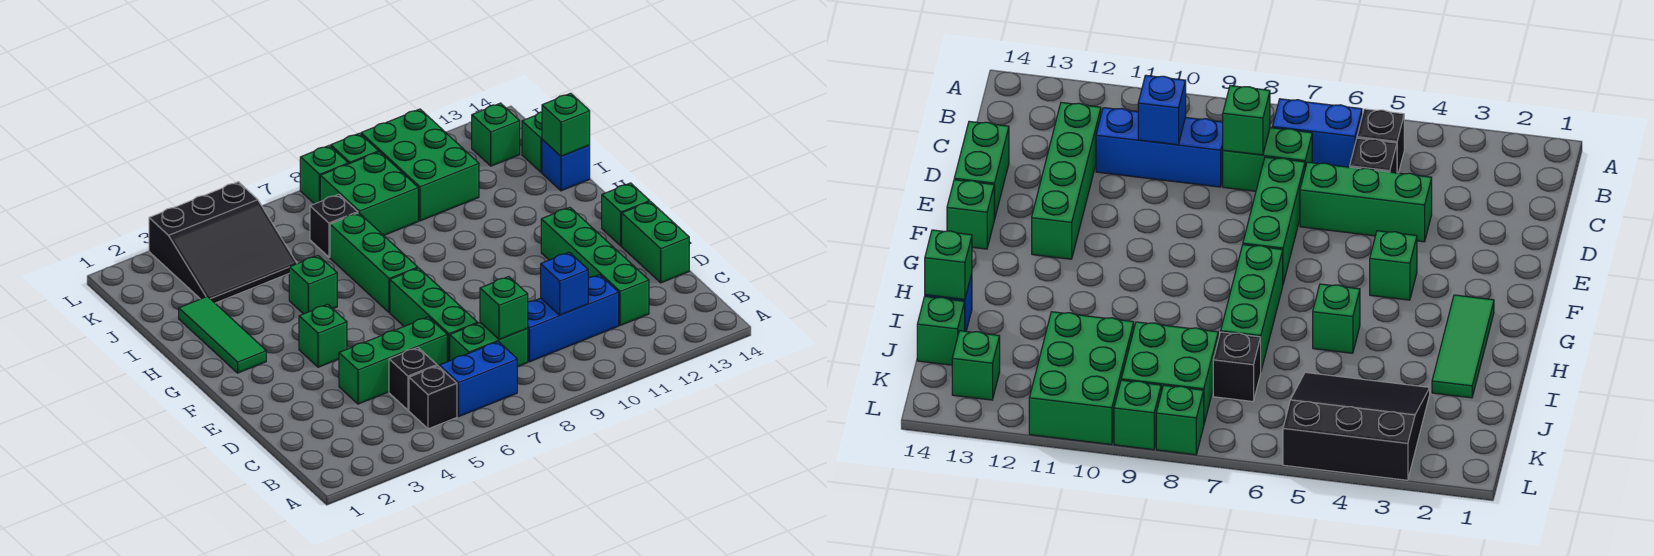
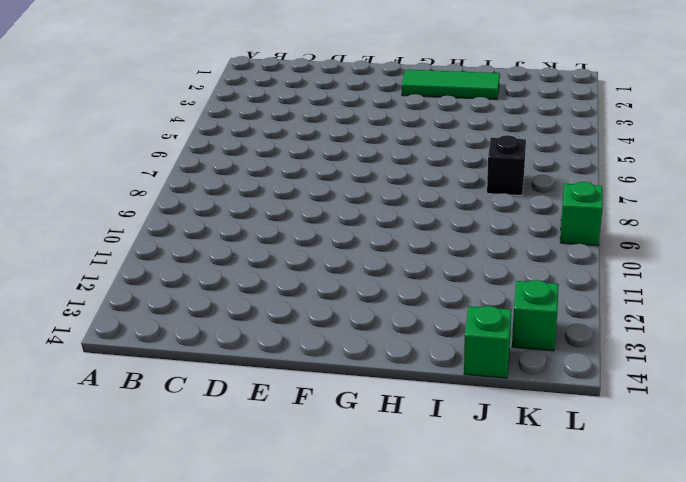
none -> black brick B5 level 1
none -> blue brick B6:B7 level 1
none -> black brick C5 level 1

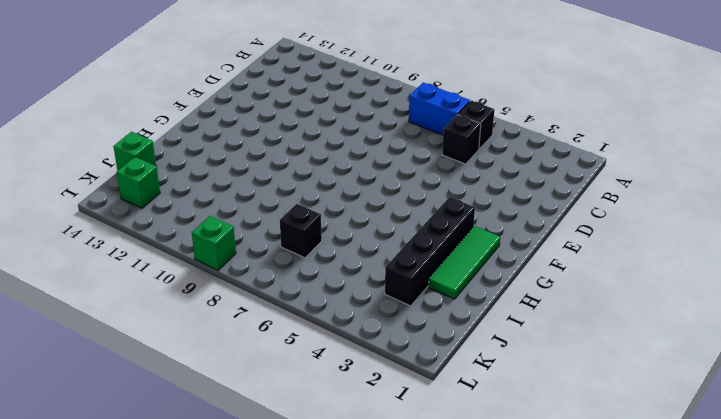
black brick G3:J3 level 1 -> black slope J3:L5 level 1 top L
none -> green brick C7:C8 level 1
none -> blue brick C9:C11 level 1
none -> green brick C12:F12 level 1

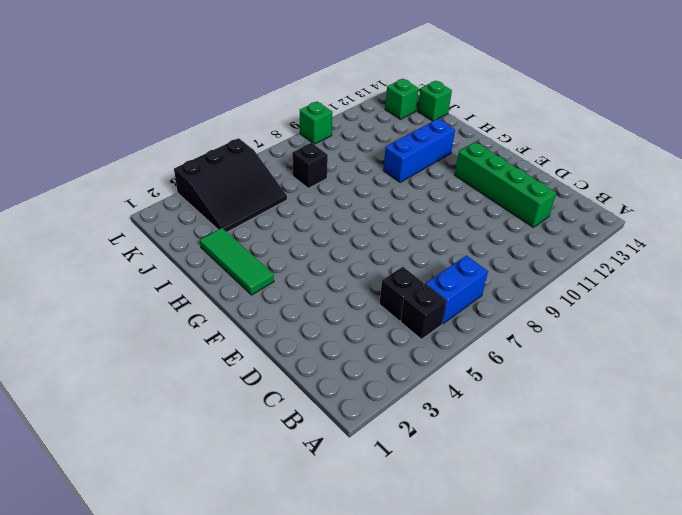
blue brick H10:H12 level 1 -> blue brick C9:C11 level 1
none -> green brick C7:C8 level 1
none -> green brick D4:D6 level 1
none -> green brick D7:F7 level 1

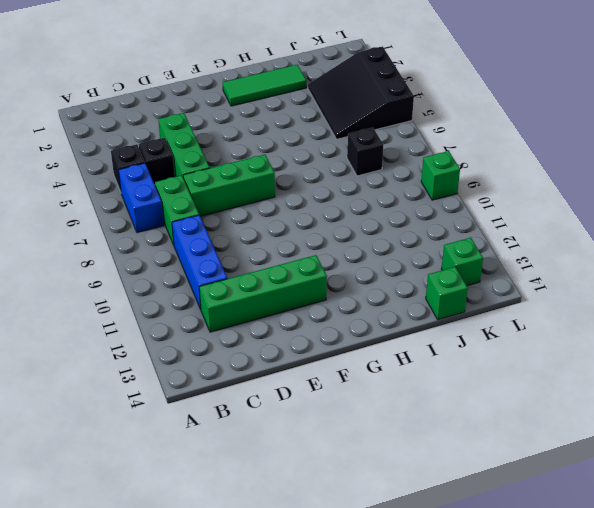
none -> green brick D14:E14 level 1
none -> green brick F4 level 1
none -> green brick F14 level 1

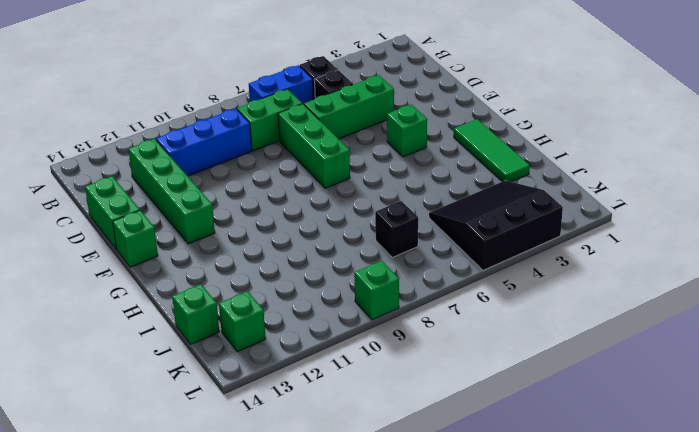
none -> green brick G7:I7 level 1
none -> green brick H5 level 1
none -> blue brick I14 level 1

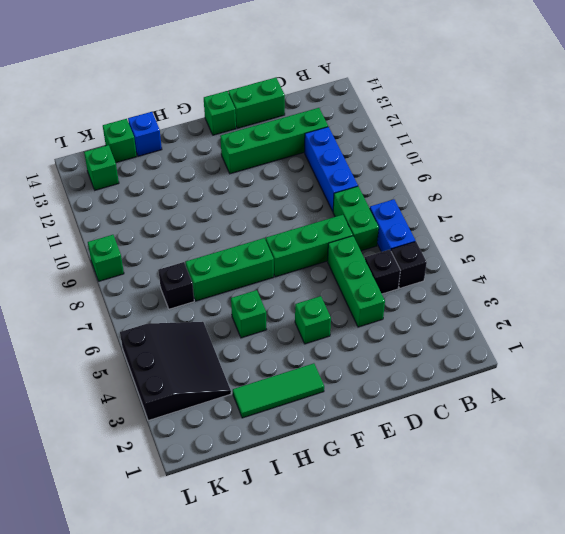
none -> green brick J8:K9 level 1
none -> green brick J10:L11 level 1
none -> green brick L8 level 1

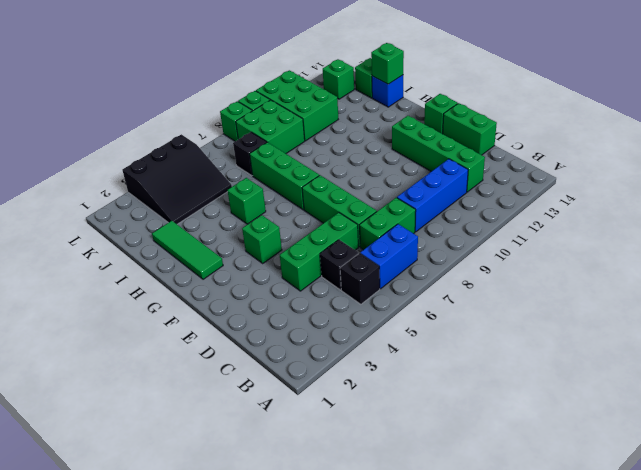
none -> green brick C8 level 2
none -> blue brick C10 level 2

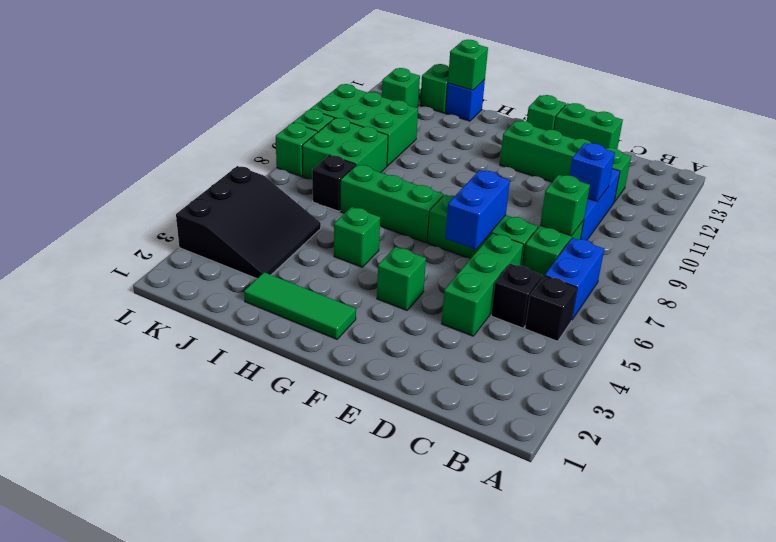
blue brick E6:E7 level 2 -> none

